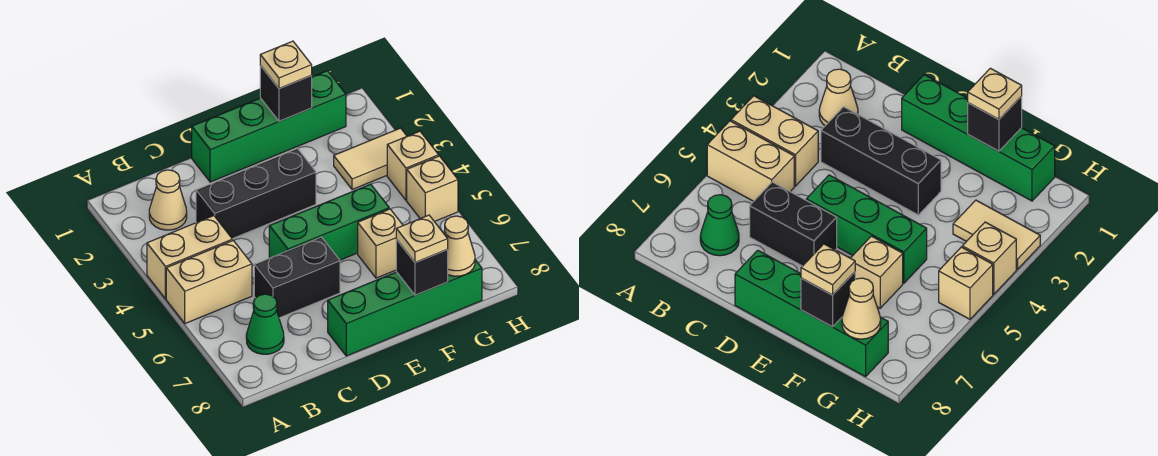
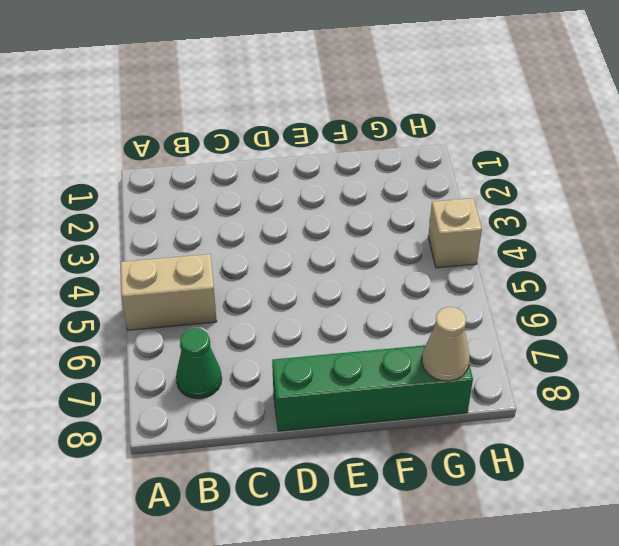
none -> tan brick A4:B4 level 1
none -> tan cone B2 level 1
none -> black brick C3:E3 level 1

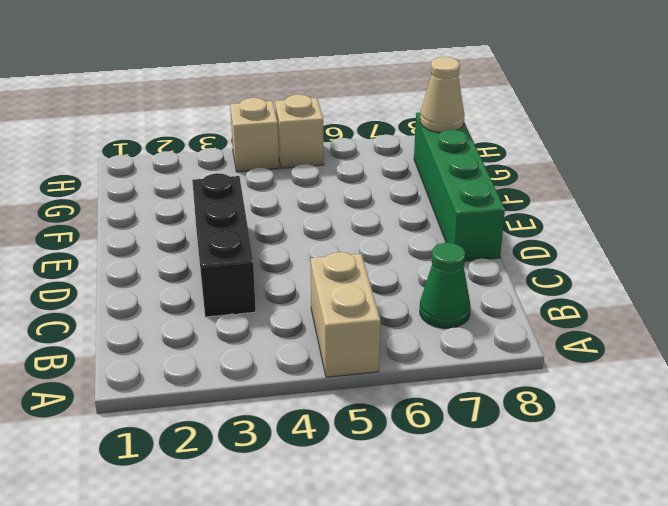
none -> tan brick A4:B4 level 1
none -> tan cone B2 level 1
none -> black brick C6:D6 level 1

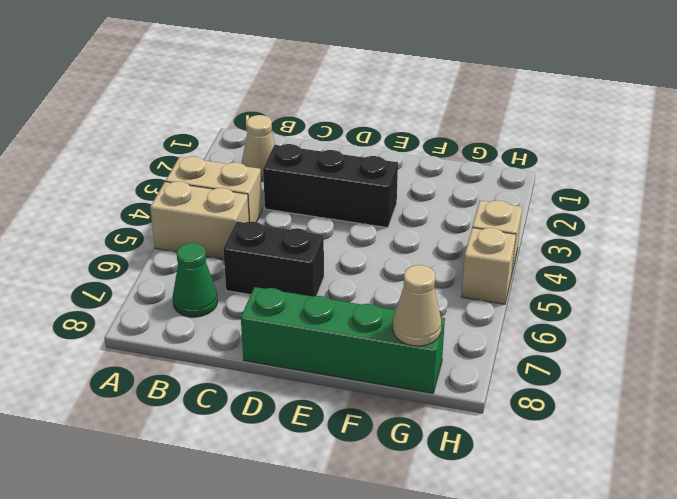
none -> green brick D1:G1 level 1
none -> green brick D5:F5 level 1
none -> tan brick F6 level 1

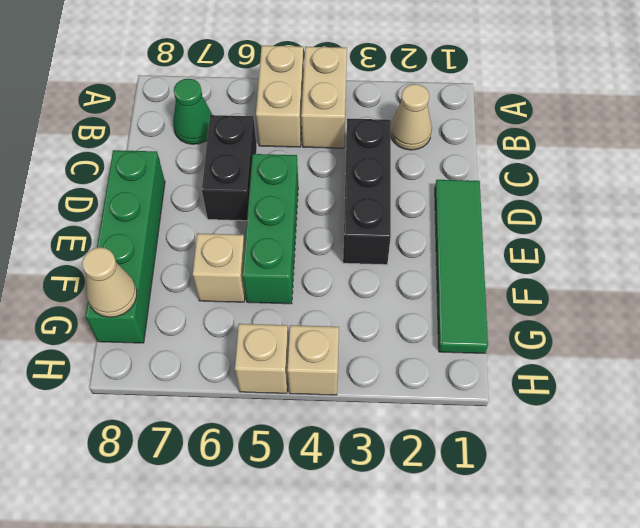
green tile D1:G1 level 1 -> green brick D1:G1 level 1
none -> tan tile G3:H3 level 1
none -> black brick F1 level 2
none -> black brick F8 level 2

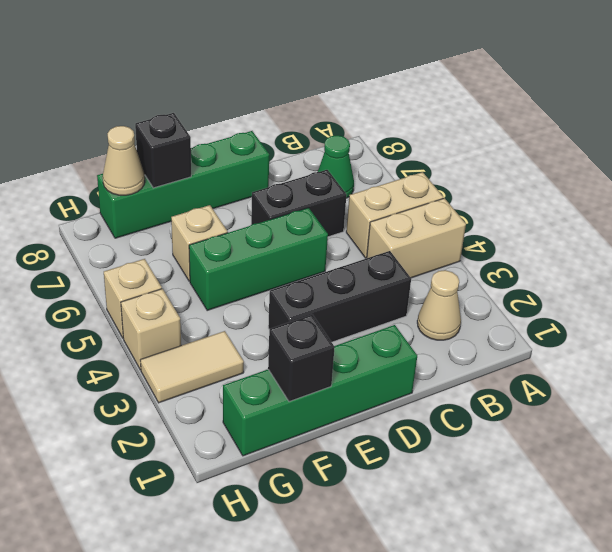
none -> tan plate F1 level 3
none -> tan plate F8 level 3

